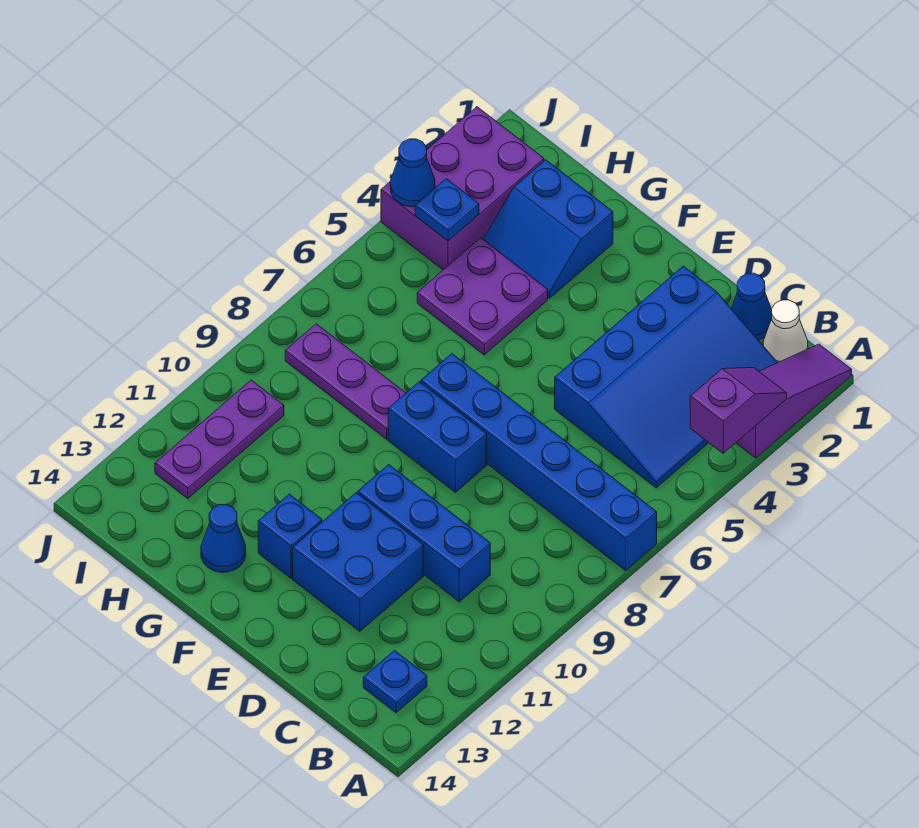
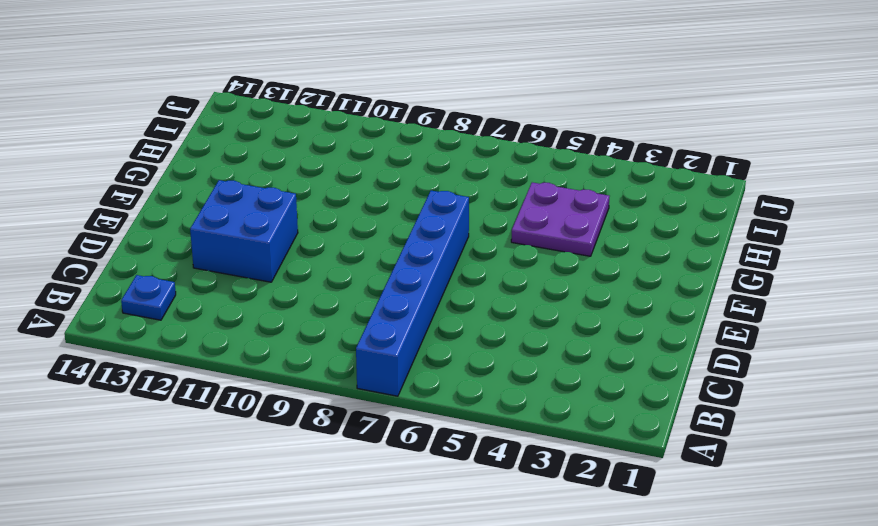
none -> purple slope A1:A3 level 1 top 3
none -> white cone B1 level 1
none -> blue slope B2:D5 level 1 top D

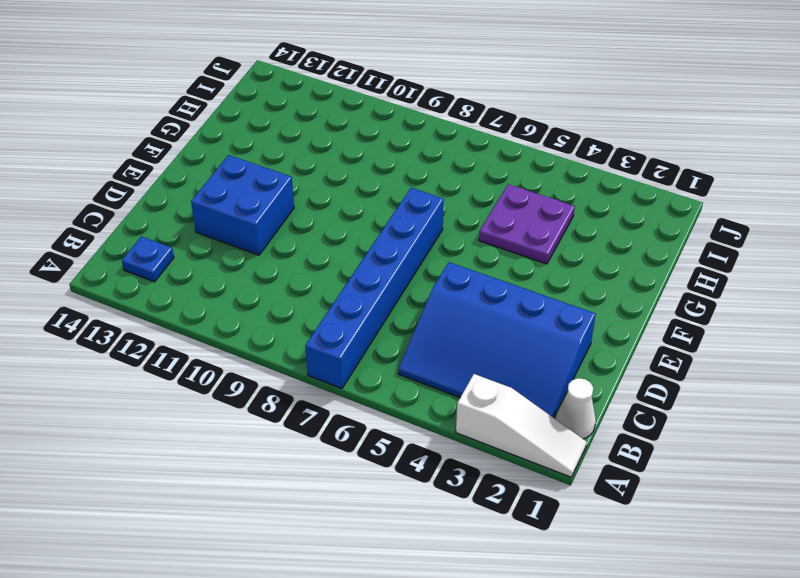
white slope A1:A3 level 1 top 3 -> purple slope A1:A3 level 1 top 3
none -> blue cone C1 level 1
none -> blue brick C10:E10 level 1
none -> blue brick E8:F8 level 1

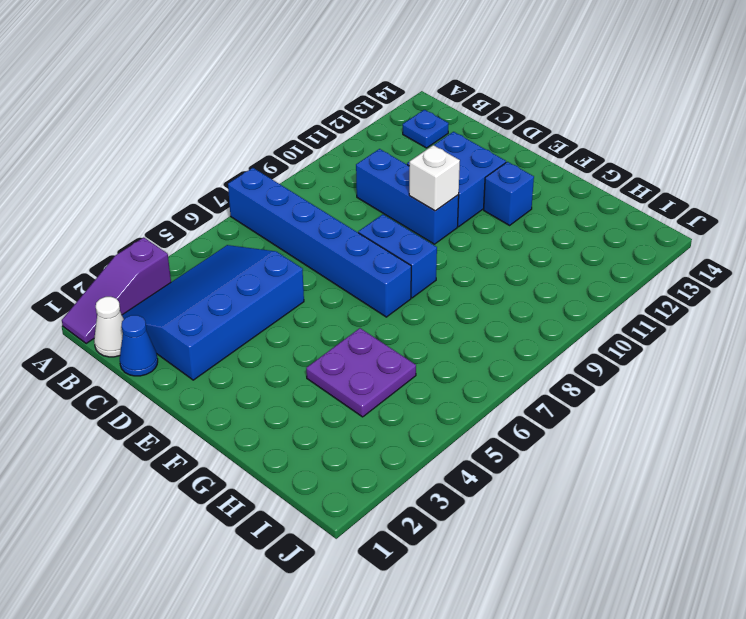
white brick E10 level 2 -> none
none -> blue slope G2:H3 level 1 top 2
none -> purple plate G8:I8 level 1
none -> blue cone G13 level 1

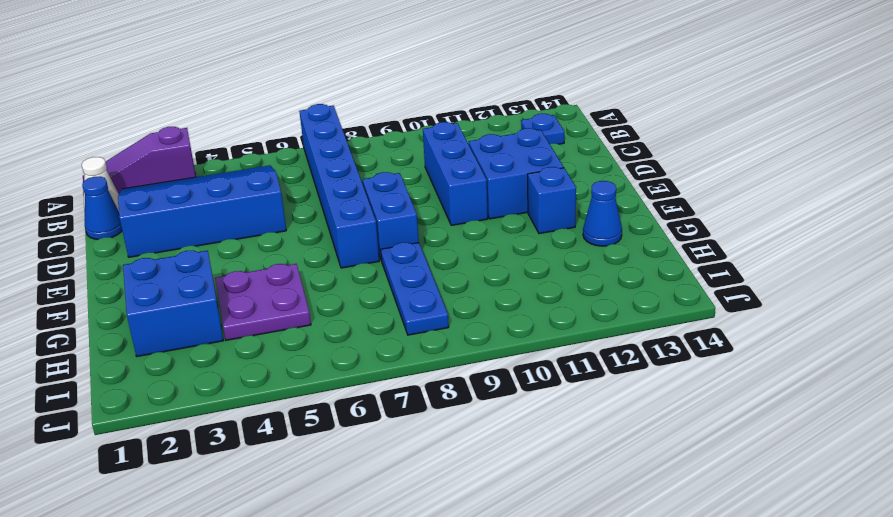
blue brick G2:H3 level 1 -> blue slope G2:H3 level 1 top 2
blue plate G8:I8 level 1 -> purple plate G8:I8 level 1
none -> purple brick I2:J4 level 1
none -> purple plate I10:I12 level 1
none -> purple slope A3:A4 level 2 top 4

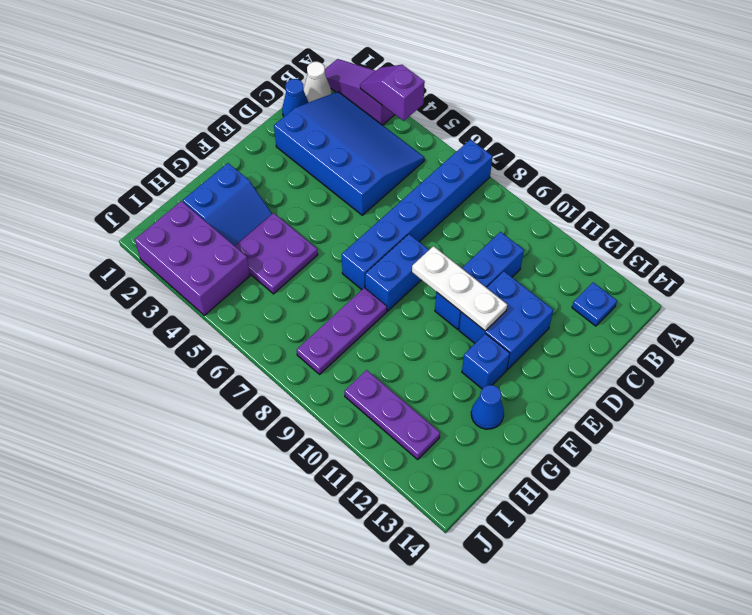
white plate E9:E11 level 2 -> none
none -> blue plate I4 level 2
none -> blue cone J4 level 2

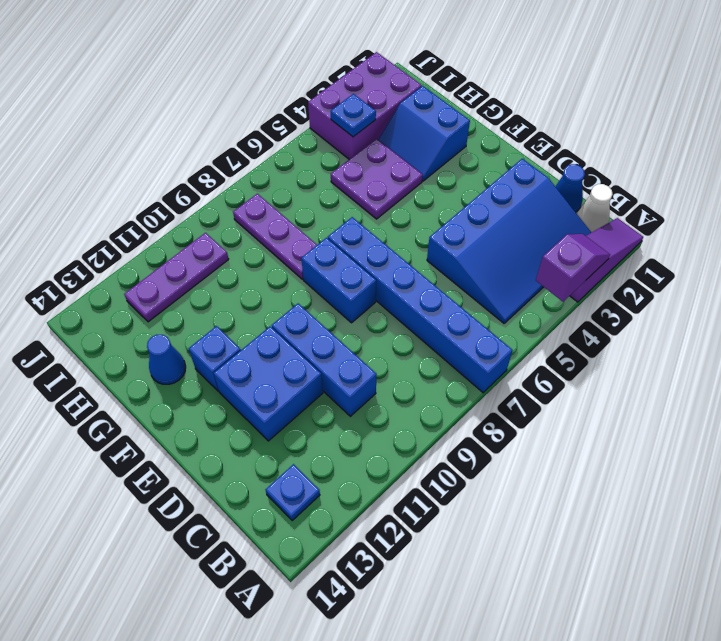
none -> blue cone J4 level 2

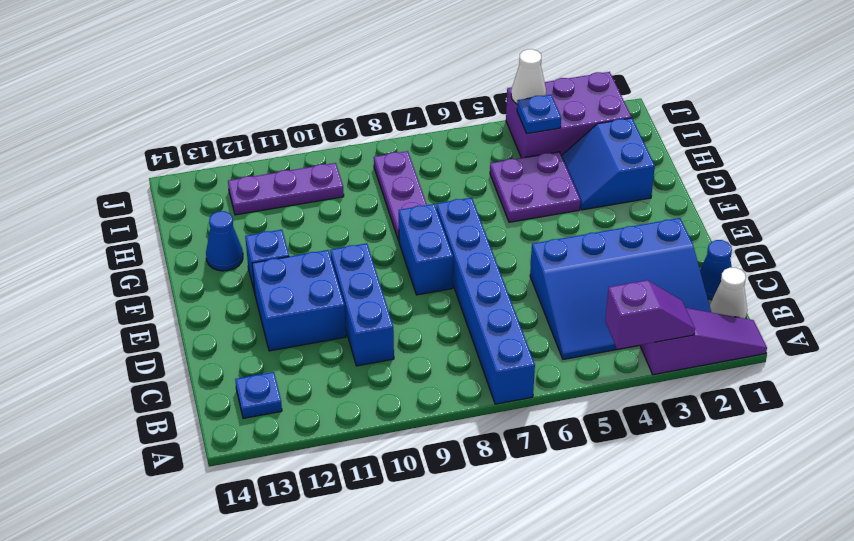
white cone J4 level 2 -> blue cone J4 level 2

